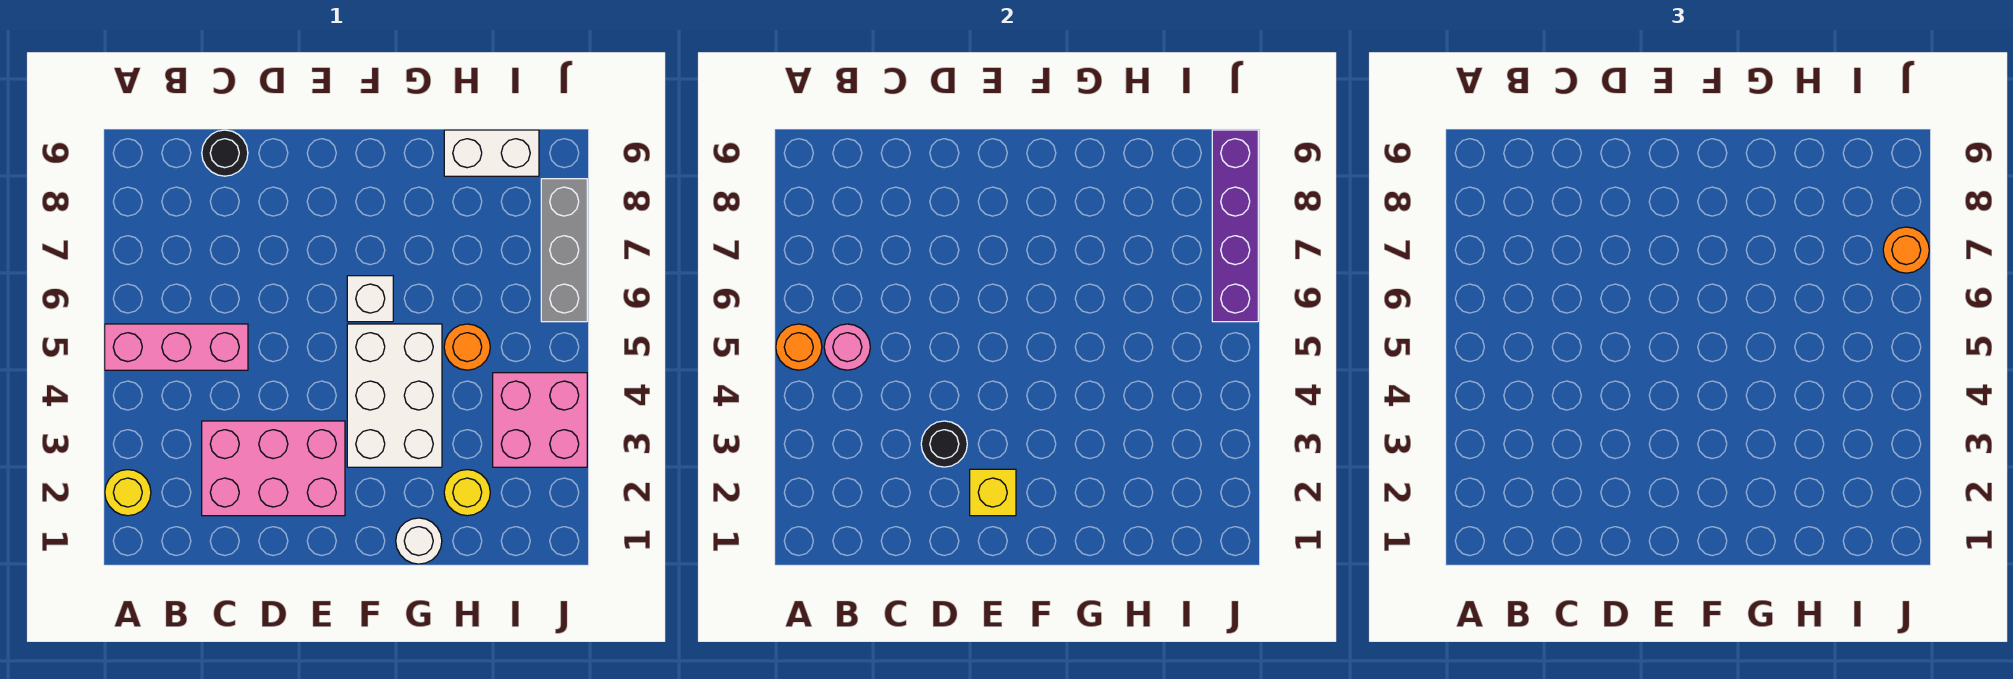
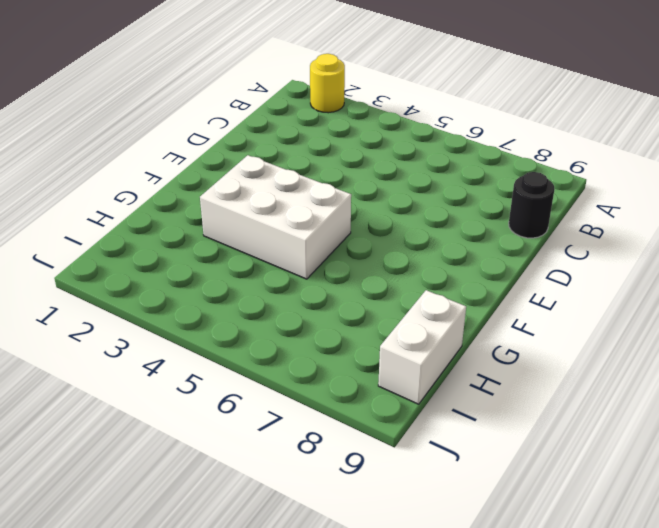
none -> pink brick A5:C5 level 1
none -> pink brick C2:E3 level 1
none -> white brick F6 level 1

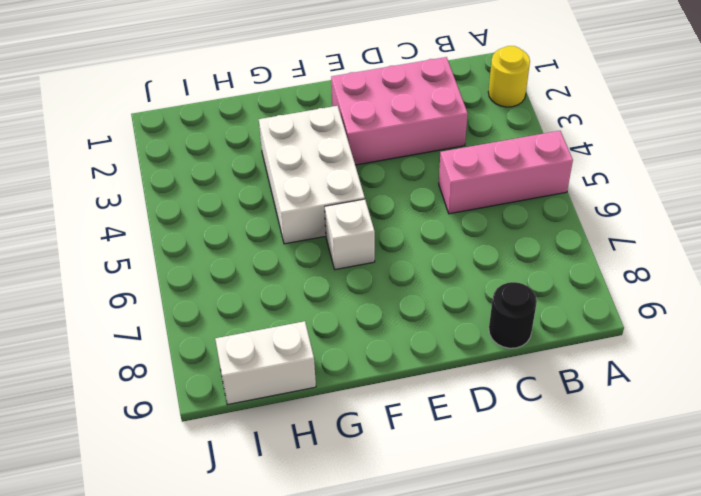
none -> white round brick G1 level 1
none -> yellow round brick H2 level 1
none -> orange round brick H5 level 1

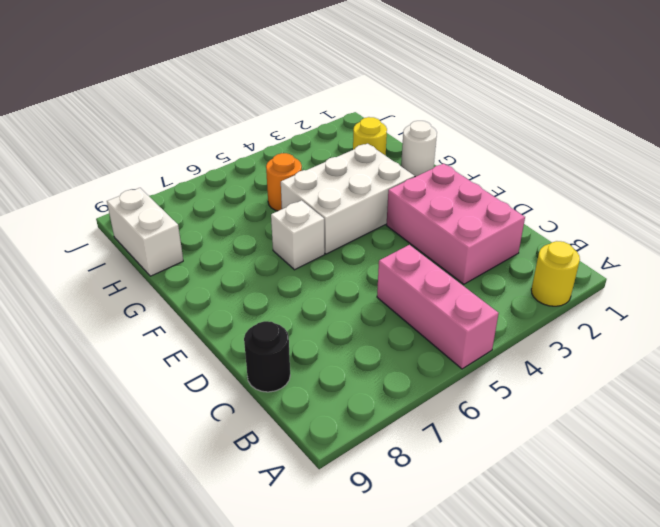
none -> pink brick I3:J4 level 1
none -> grey brick J6:J8 level 1
none -> orange round brick A5 level 2

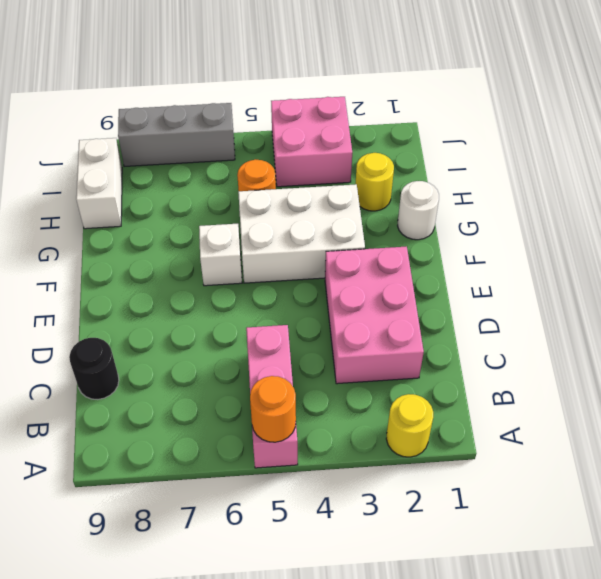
none -> pink round brick B5 level 2
none -> black round brick D3 level 2
none -> yellow brick E2 level 2

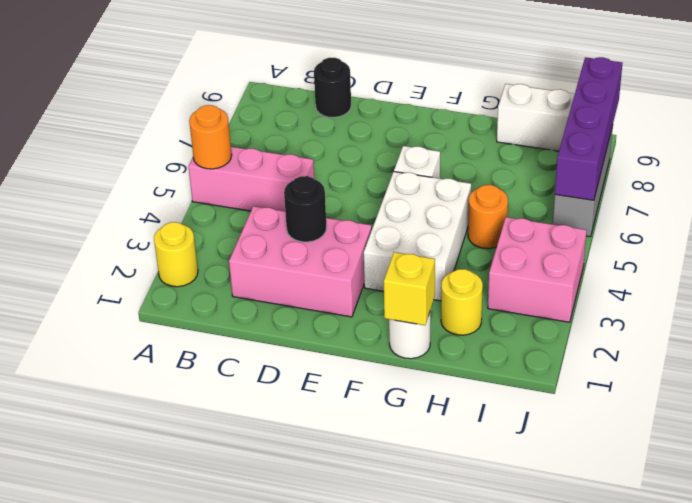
yellow brick G1 level 2 -> yellow brick E2 level 2
none -> pink round brick B5 level 2
none -> orange round brick J7 level 3

